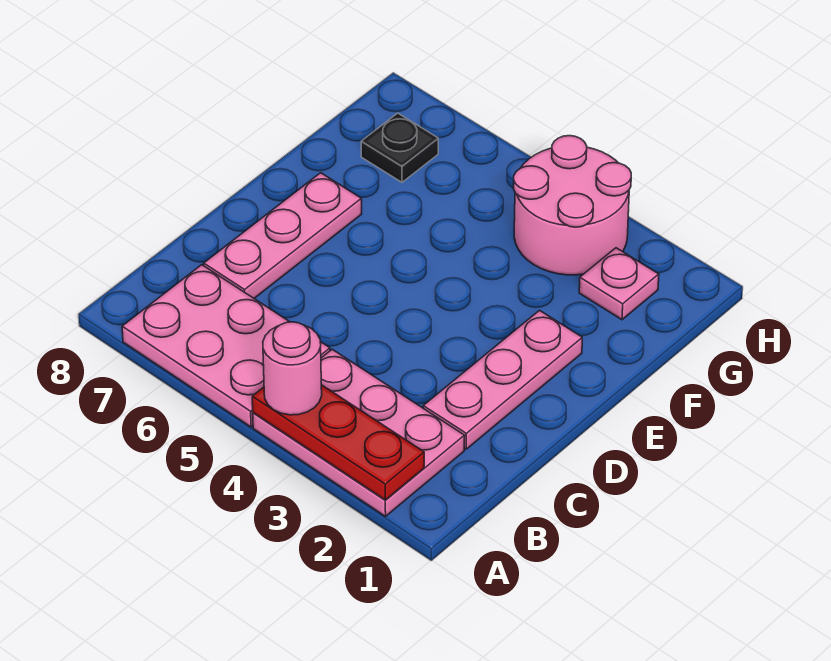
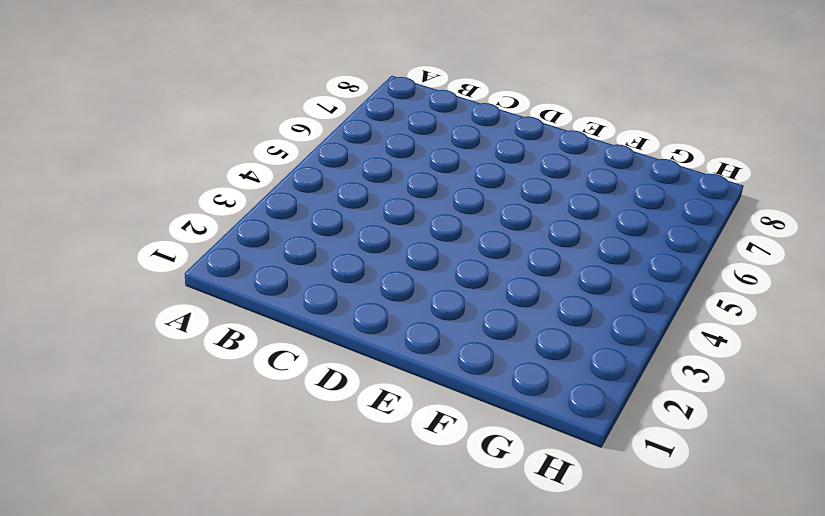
none -> pink plate A2:B4 level 1
none -> pink plate A5:B7 level 1

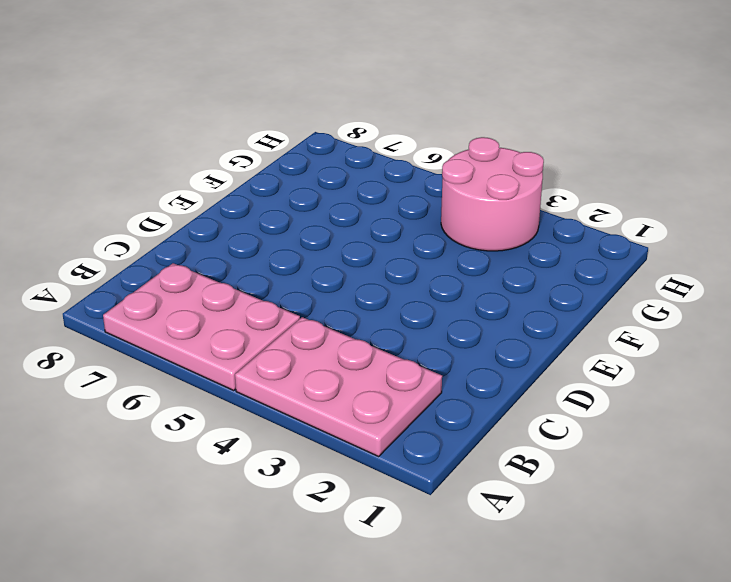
none -> pink plate C2:E2 level 1
none -> pink plate C7:E7 level 1

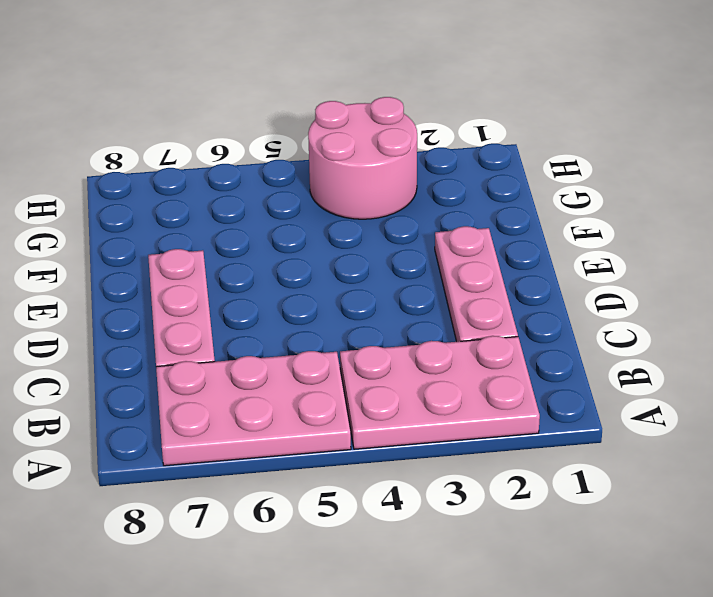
none -> pink plate G2 level 1
none -> black plate G7 level 1

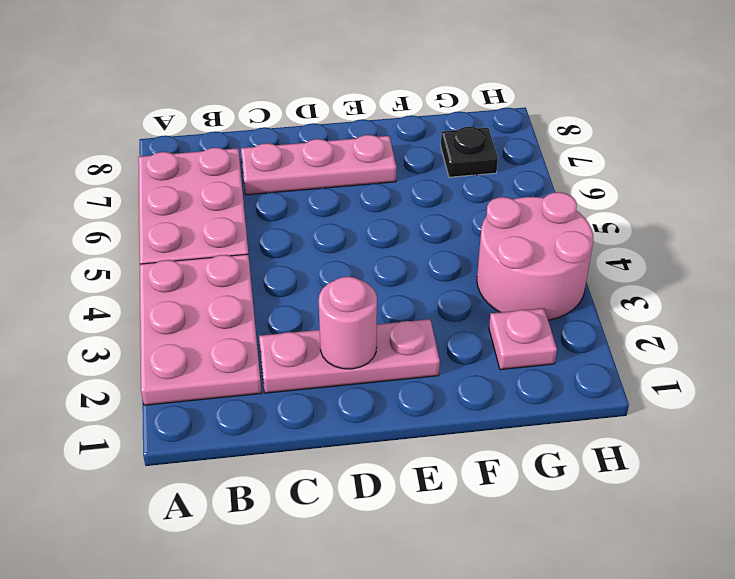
pink round brick D2 level 2 -> pink round brick A4 level 3
none -> red plate A2:A4 level 2

